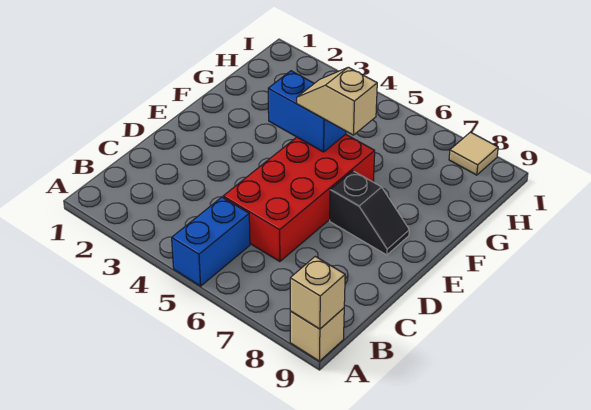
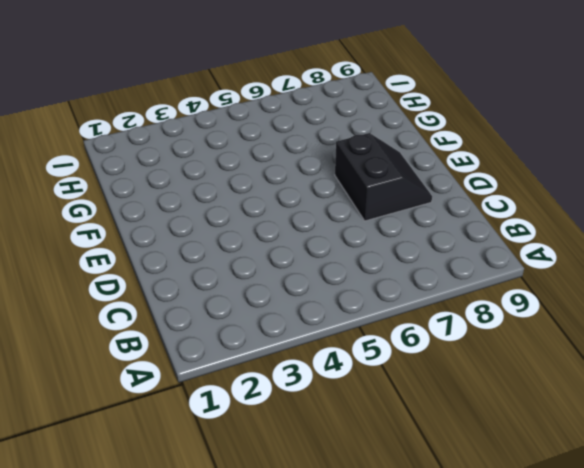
black slope D7:E8 level 1 top 7 -> black slope E7:E8 level 1 top 7
none -> blue brick A5:B5 level 1
none -> tan brick A9 level 1

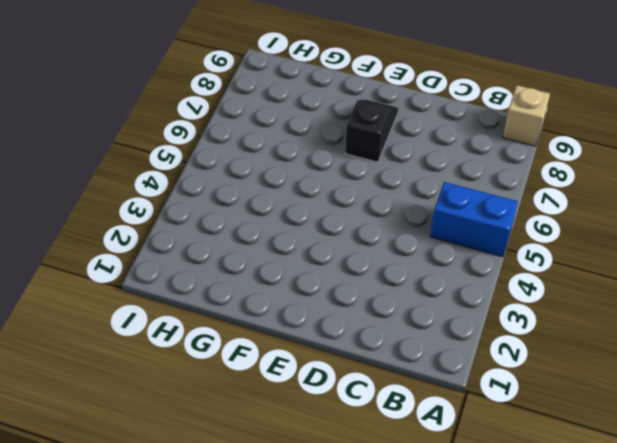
none -> red brick C5:F6 level 1
none -> tan tile I8 level 1

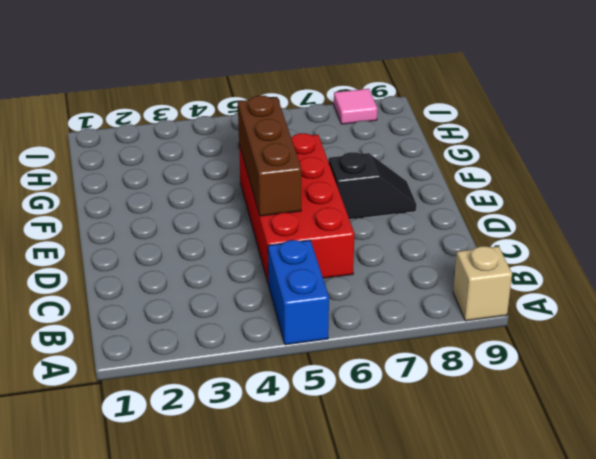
brown brick D5:F5 level 2 -> blue brick F4:F5 level 2
pink tile I8 level 1 -> tan tile I8 level 1
none -> tan brick A9 level 2
none -> tan slope F5:F6 level 3 top 6

